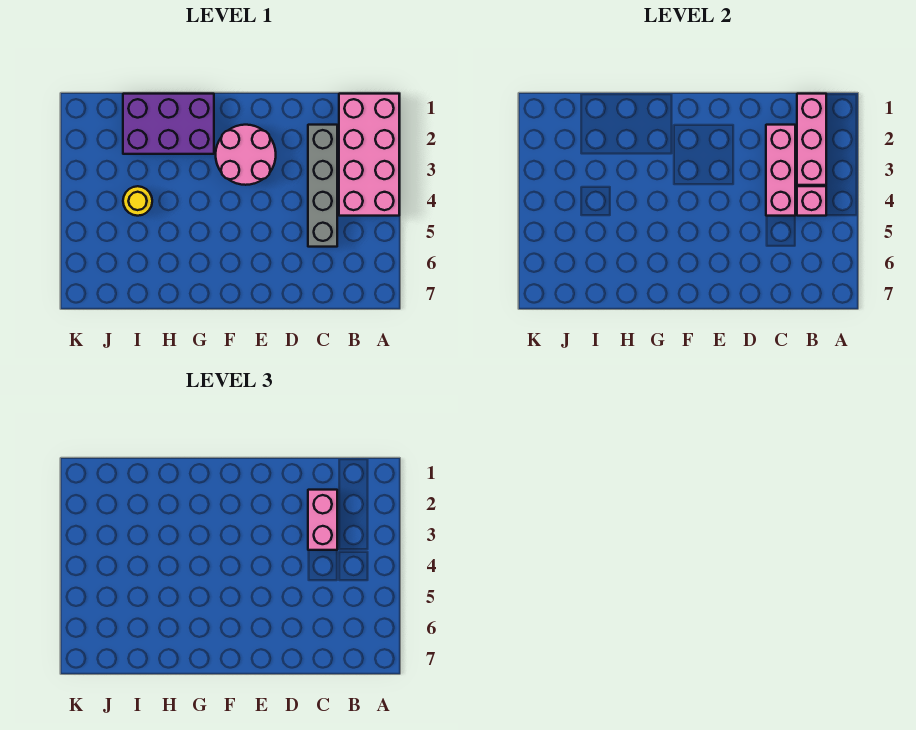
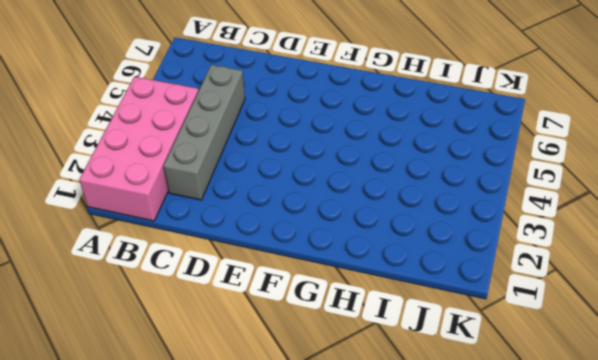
none -> pink round brick E2:F3 level 1
none -> purple brick G1:I2 level 1

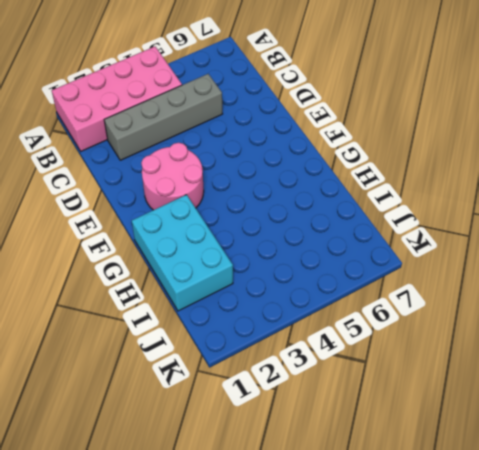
cyan brick G1:I2 level 1 -> purple brick G1:I2 level 1
none -> yellow round brick I4 level 1
none -> pink brick B1:B3 level 2

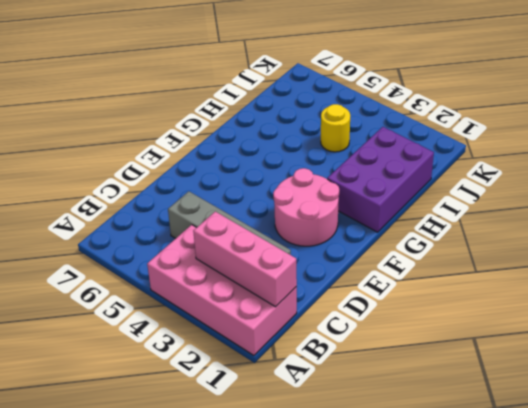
none -> pink brick B4 level 2
none -> pink brick C2:C4 level 2

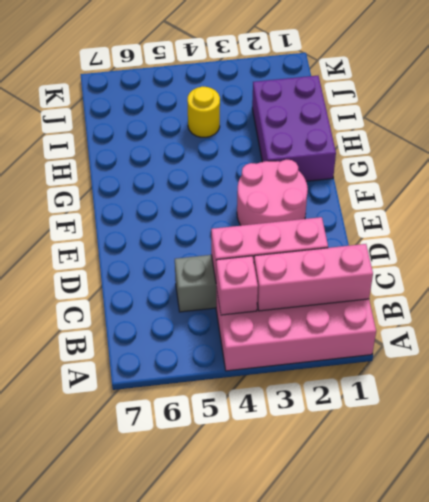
none -> pink brick C2:C3 level 3

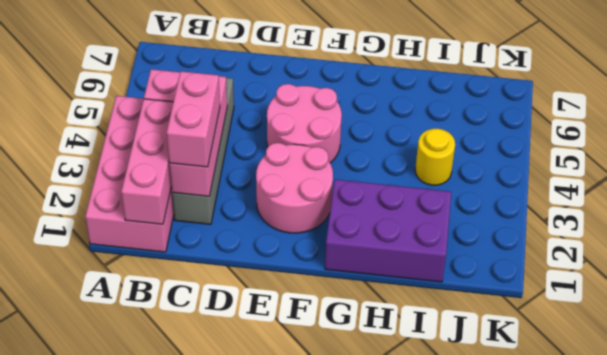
pink round brick E4:F5 level 1 -> none

